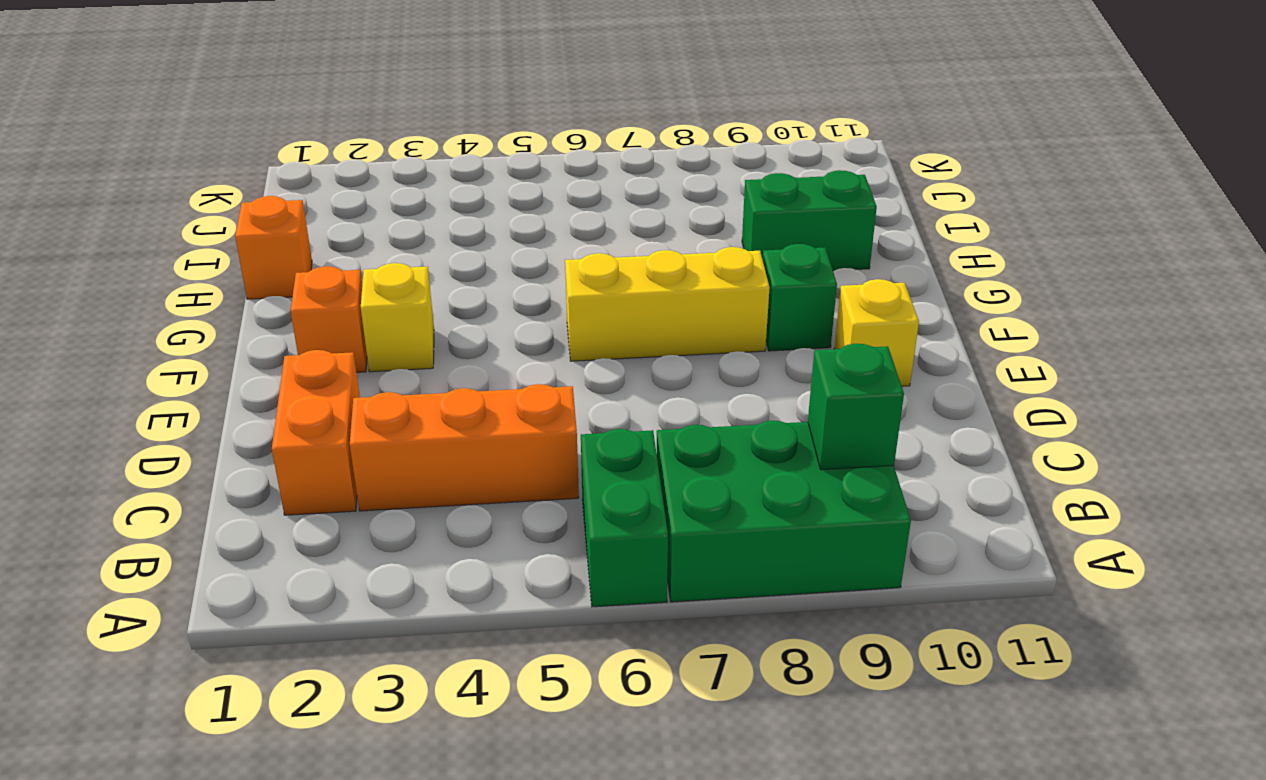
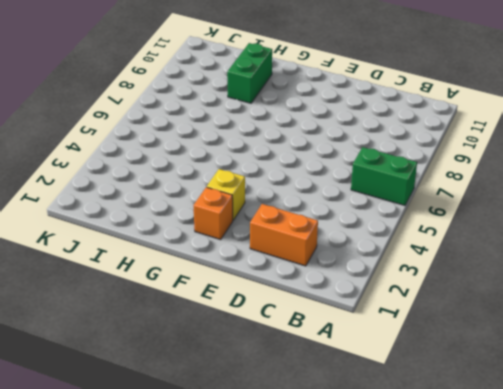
none -> green brick A7:B9 level 1
none -> orange brick C3:C5 level 1
none -> yellow brick E10 level 1

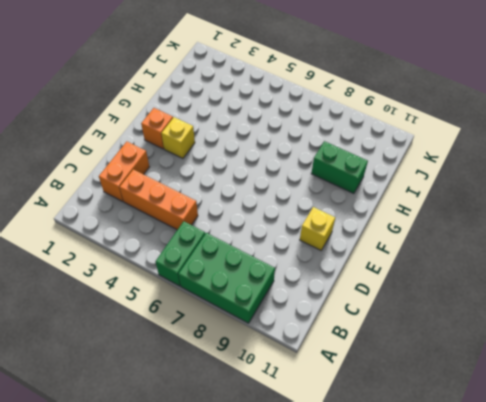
none -> yellow brick F6:F8 level 1
none -> green brick F9 level 1
none -> orange brick H1 level 1

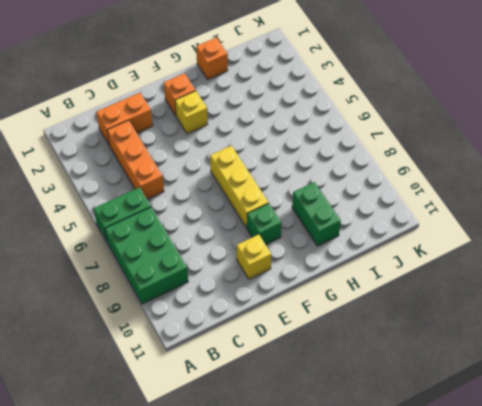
none -> green brick B9 level 2

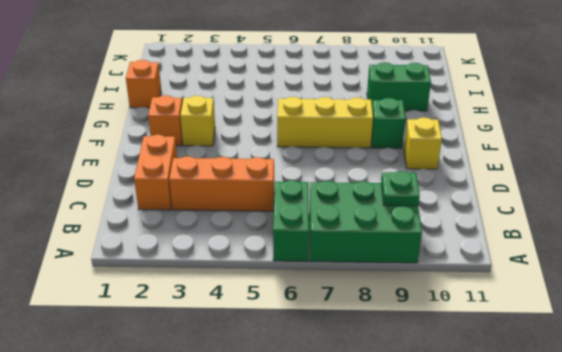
green plate B9 level 2 -> green brick B9 level 2

